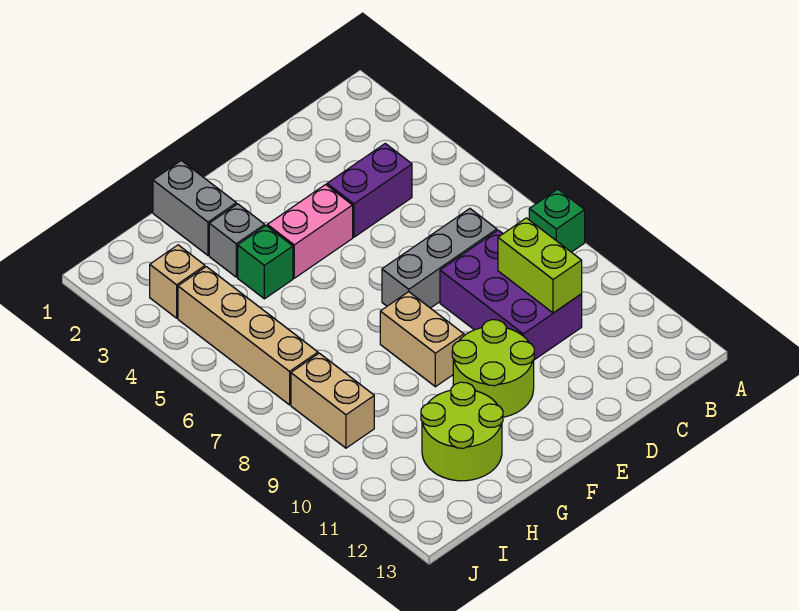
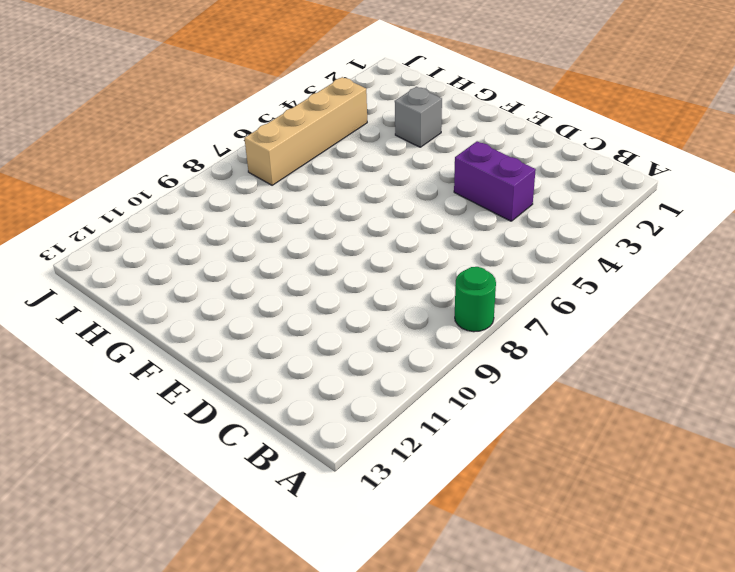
green round brick A8 level 1 -> green brick A8 level 1
none -> grey brick C7:E7 level 1
none -> purple brick C8:D10 level 1
none -> pink brick E4:F4 level 1

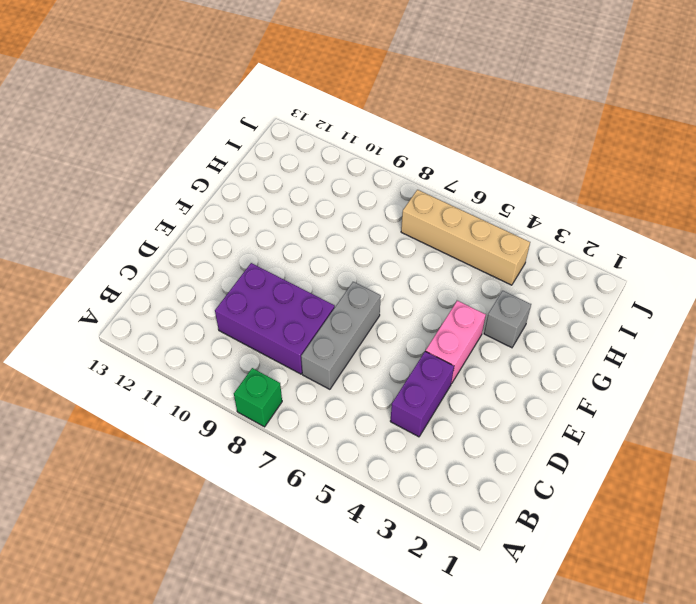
none -> lime round brick E10:F11 level 1
none -> tan brick F8:F9 level 1
none -> grey brick G1:G2 level 1

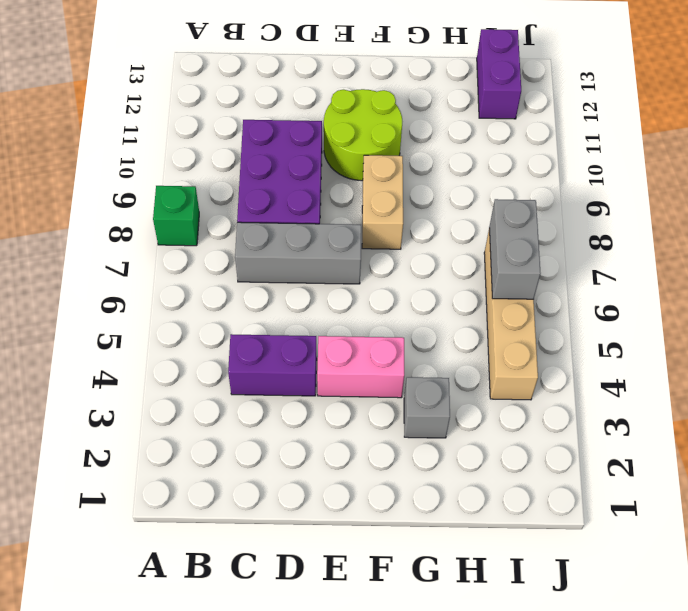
grey brick I6:I7 level 2 -> grey brick G1:G2 level 1
purple brick I12:I13 level 1 -> none
none -> green brick G4 level 1
none -> lime round brick G11:H12 level 1
none -> tan brick I3 level 1

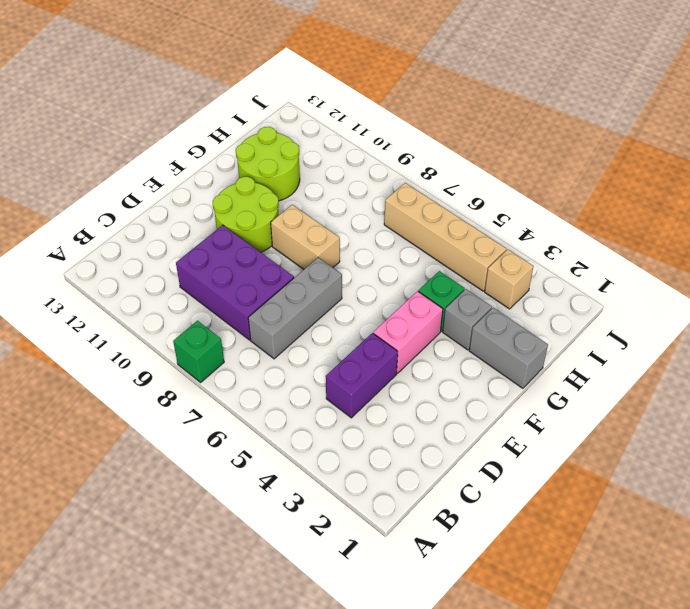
none -> tan brick I8:I9 level 1
none -> lime brick C9:C10 level 2

